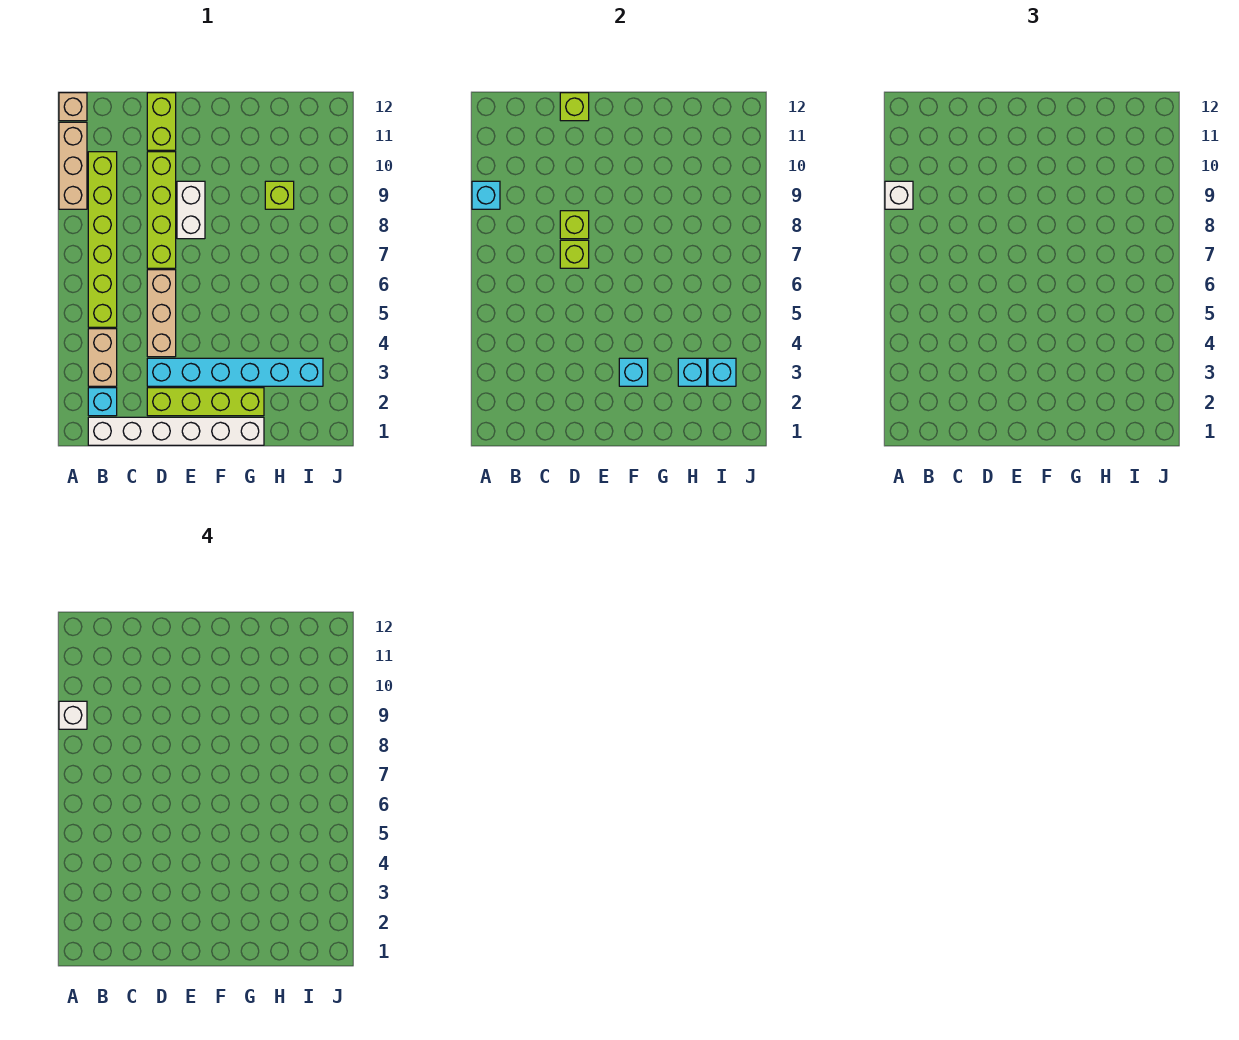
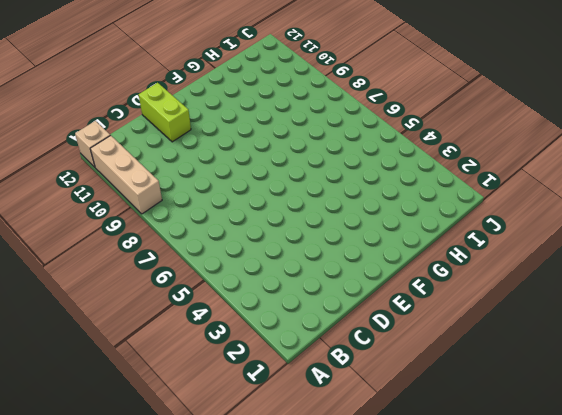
none -> white brick B1:G1 level 1
none -> cyan brick B2 level 1
none -> tan brick B3:B4 level 1

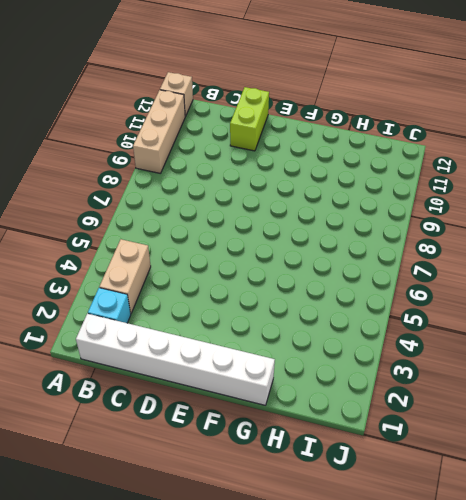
none -> lime brick B5:B10 level 1
none -> lime brick D2:G2 level 1
none -> cyan brick D3:I3 level 1

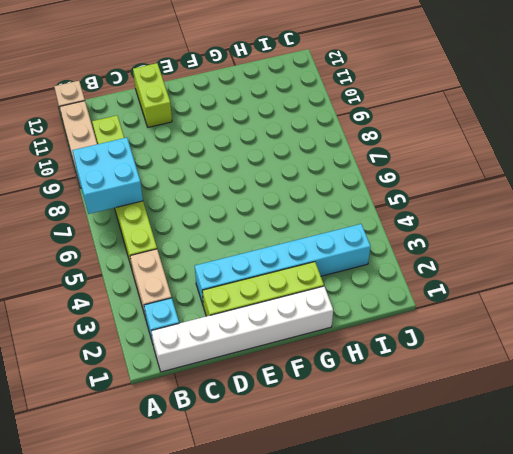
cyan brick A7:B8 level 2 -> none
none -> tan brick D4:D6 level 1
none -> lime brick D7:D10 level 1
none -> white brick E8:E9 level 1

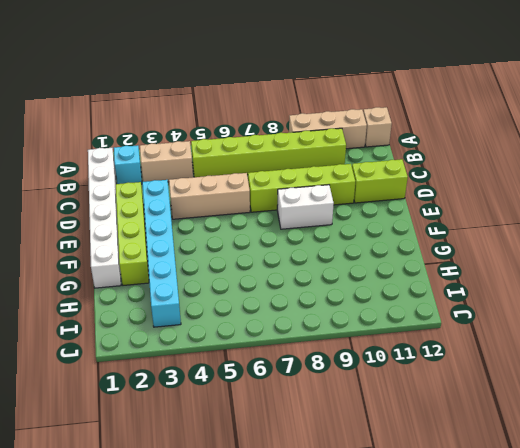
none -> lime brick H9 level 1
none -> cyan brick A9 level 2
none -> lime brick D7 level 2

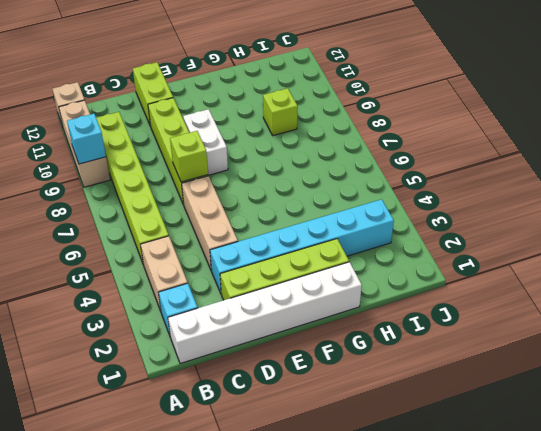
none -> lime brick D8 level 2
none -> lime brick D12 level 2
none -> cyan brick F3 level 2

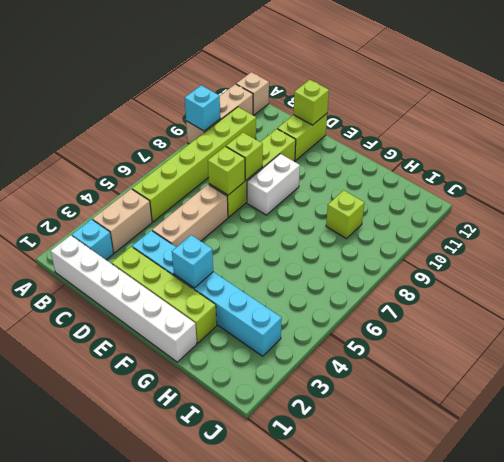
none -> cyan brick H3 level 2
none -> cyan brick I3 level 2
none -> white brick A9 level 3

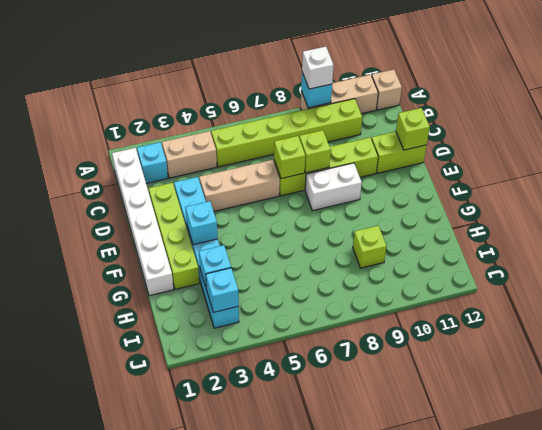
none -> white brick A9 level 4

